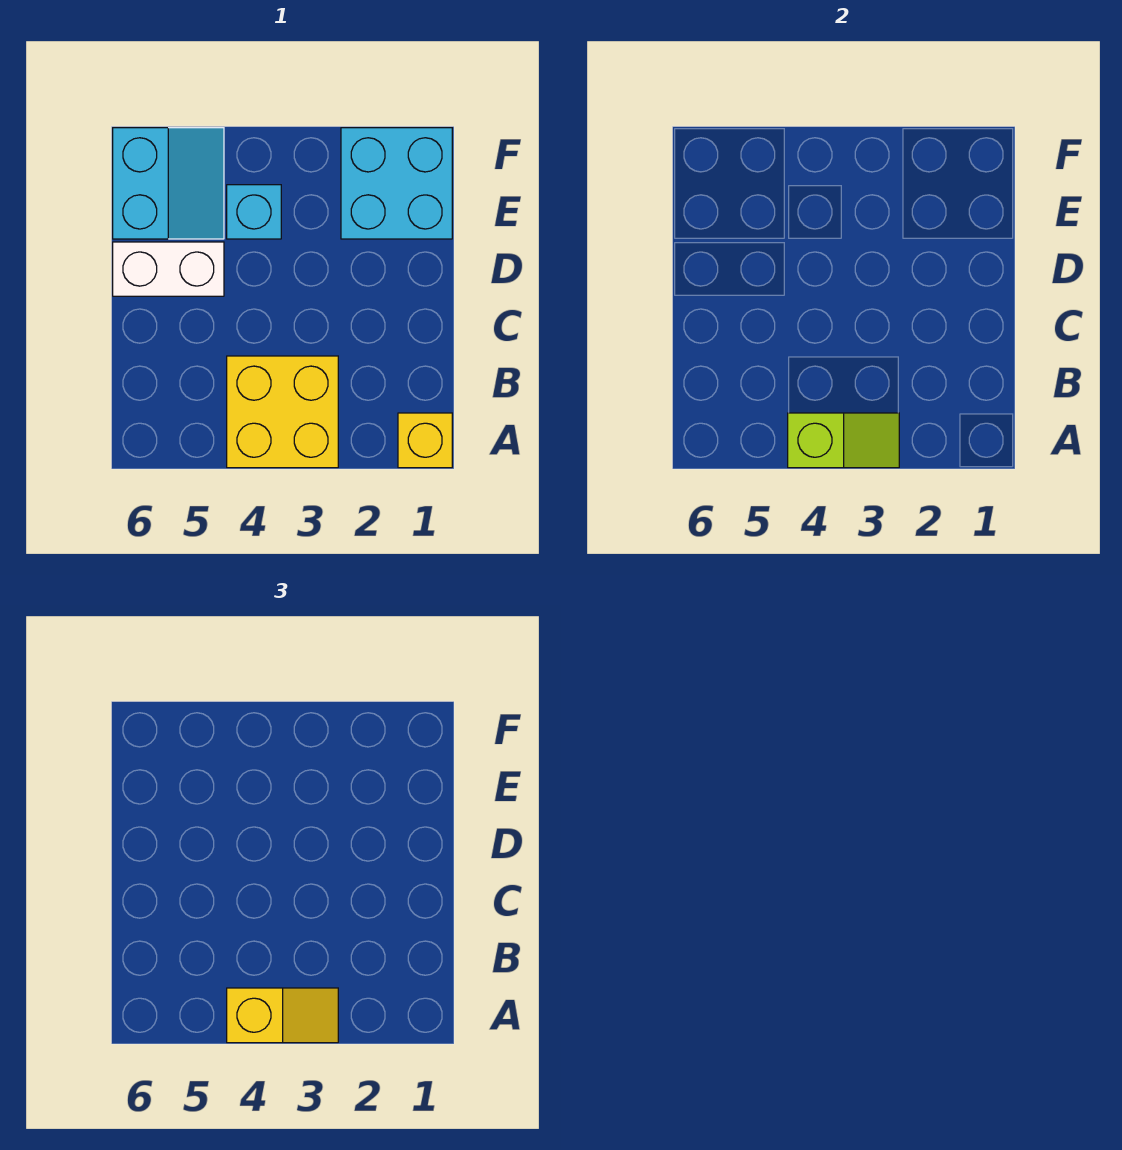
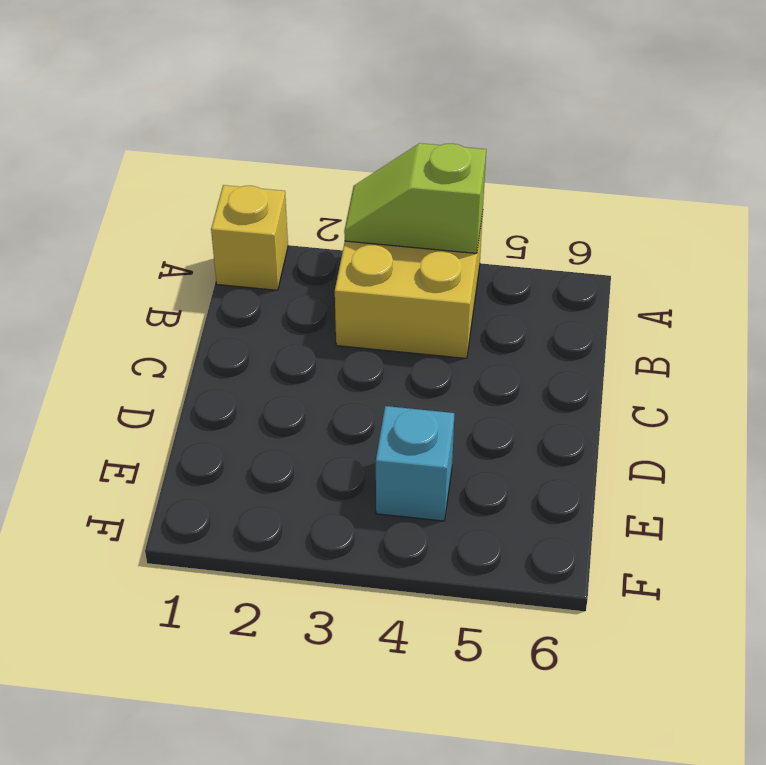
none -> white brick D5:D6 level 1
none -> cyan brick E1:F2 level 1

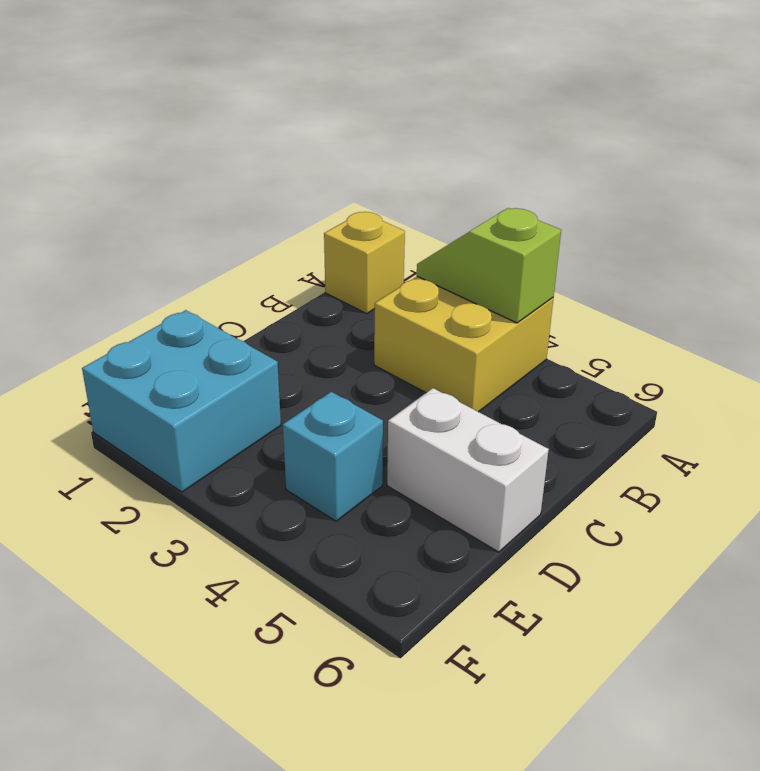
none -> cyan slope E5:F6 level 1 top 6
none -> yellow slope A3:A4 level 3 top 4

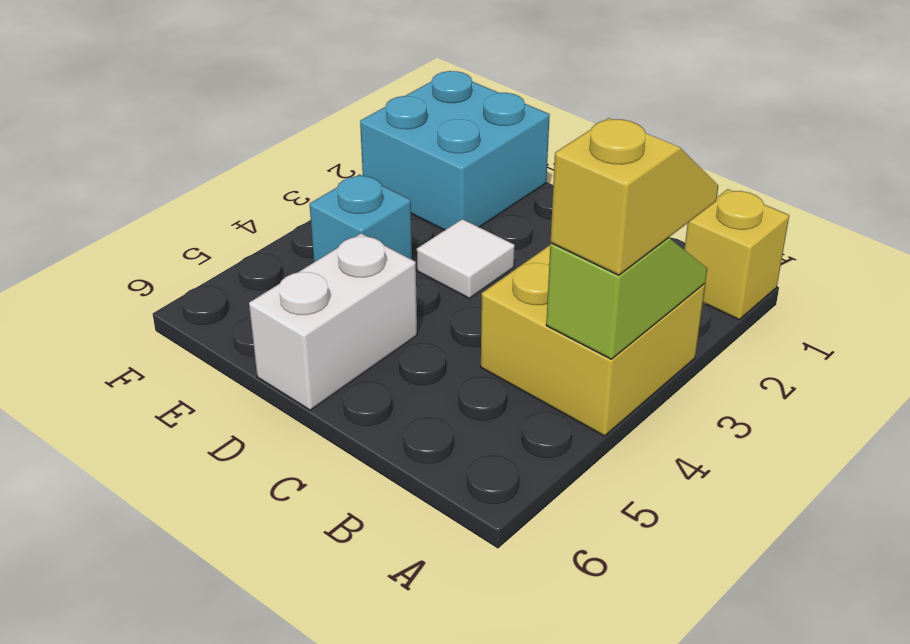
white tile D3 level 1 -> none
none -> cyan slope E5:F6 level 1 top 6

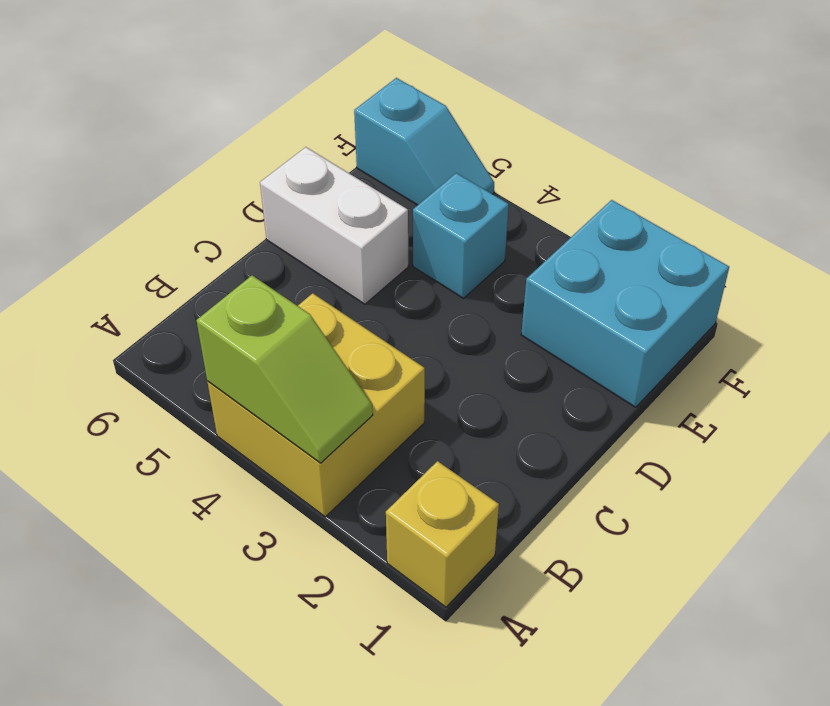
cyan slope F5:F6 level 1 top 6 -> cyan slope E5:F6 level 1 top 6
none -> yellow slope A3:A4 level 3 top 4

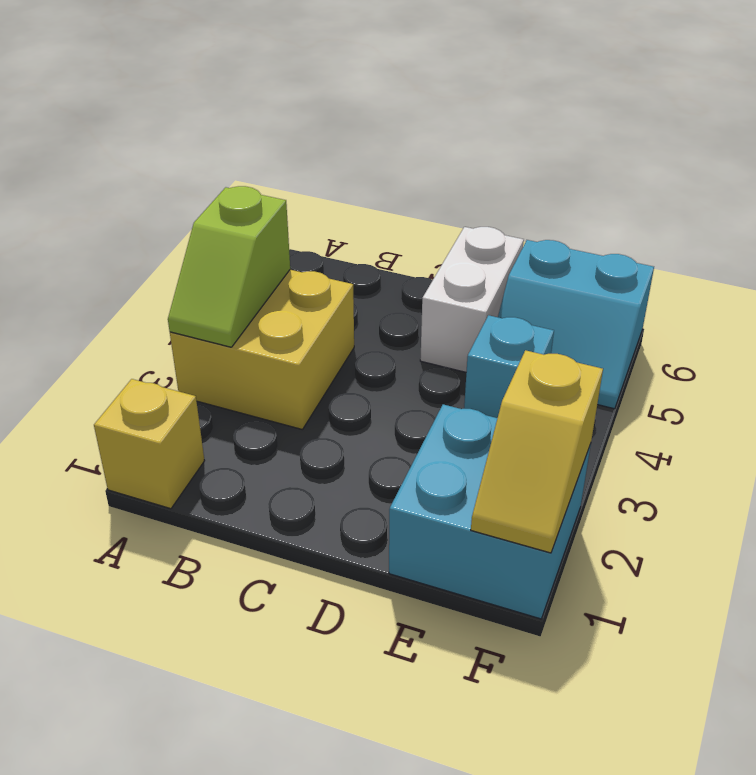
yellow slope F1:F2 level 2 top 2 -> yellow slope A3:A4 level 3 top 4

